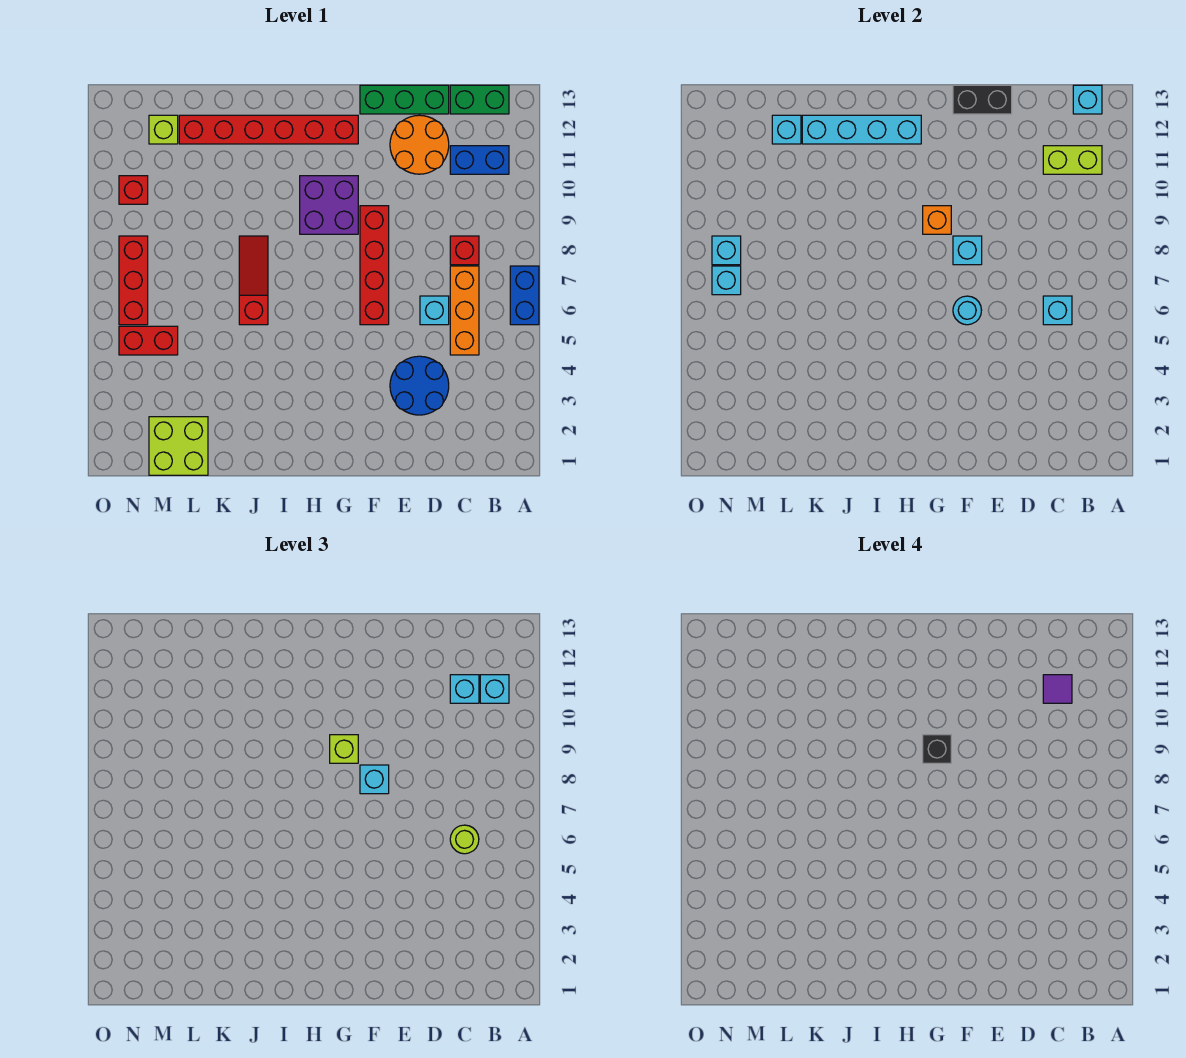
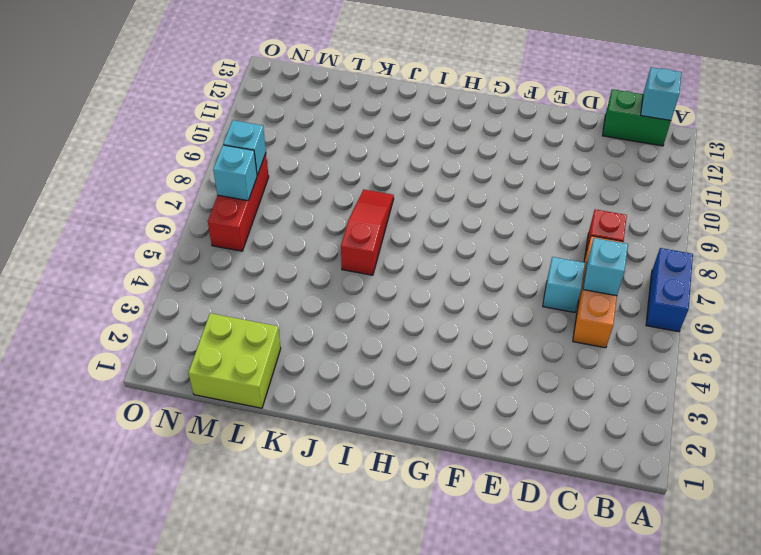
none -> blue brick B11:C11 level 1
none -> blue round brick D3:E4 level 1
none -> orange round brick D11:E12 level 1
none -> green brick D13:F13 level 1

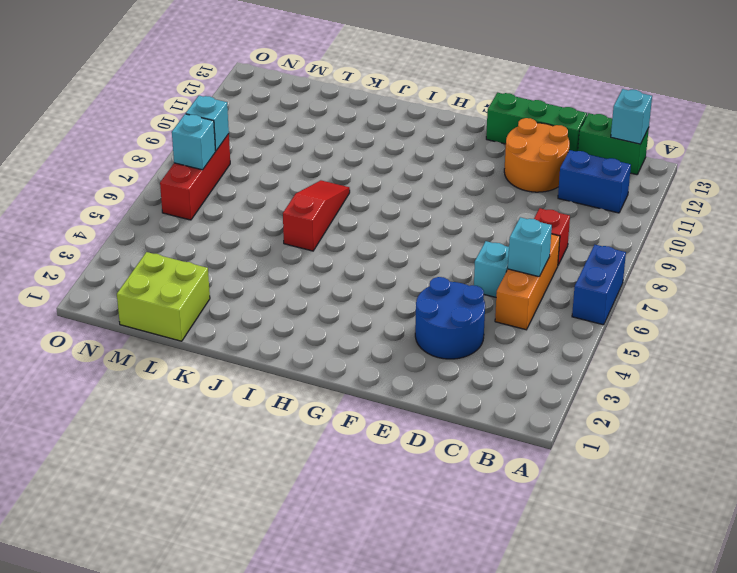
none -> red brick F6:F9 level 1
none -> purple brick G9:H10 level 1
none -> red brick G12:L12 level 1
none -> red brick M5:N5 level 1

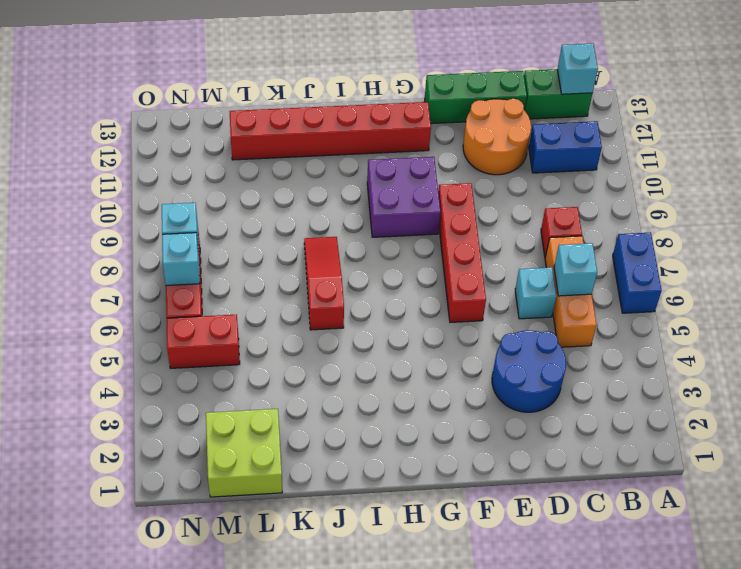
none -> lime brick M12 level 1
none -> red brick N10 level 1
none -> lime brick B11:C11 level 2
none -> black brick E13:F13 level 2

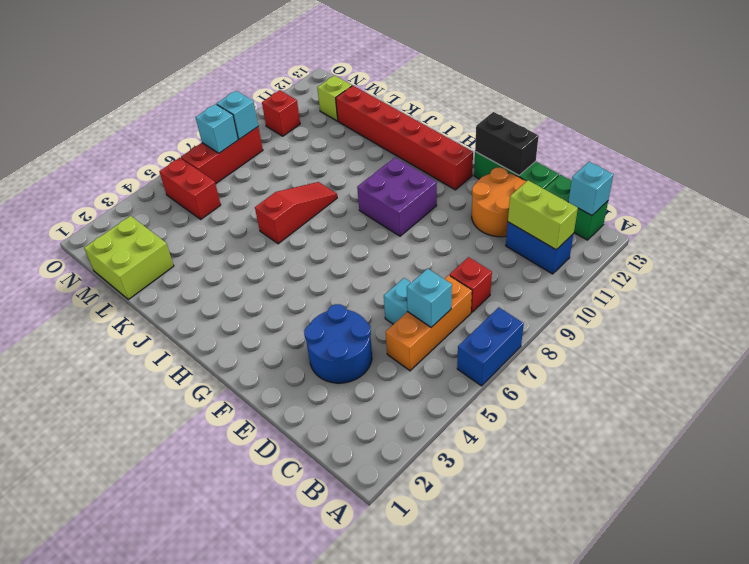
none -> red brick F6:F9 level 1
none -> cyan round brick F6 level 2
none -> cyan brick F8 level 2
none -> orange brick G9 level 2

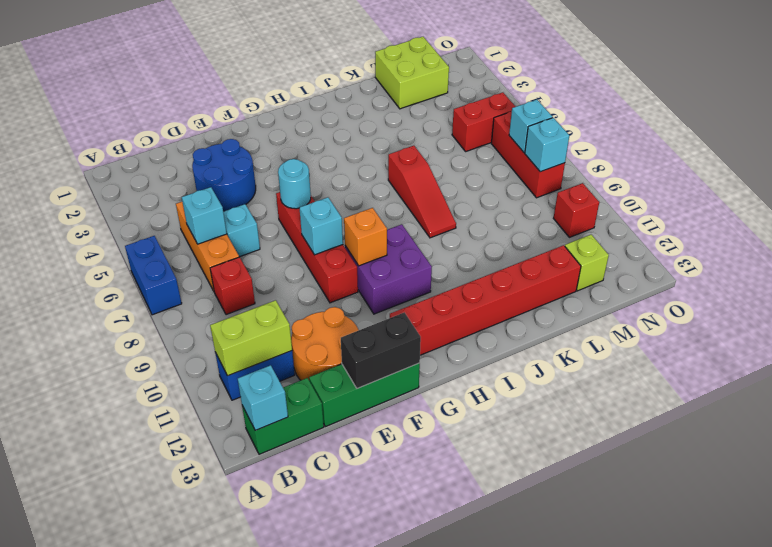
none -> cyan brick H12:K12 level 2
none -> cyan brick L12 level 2
none -> cyan brick B11 level 3
none -> lime round brick C6 level 3

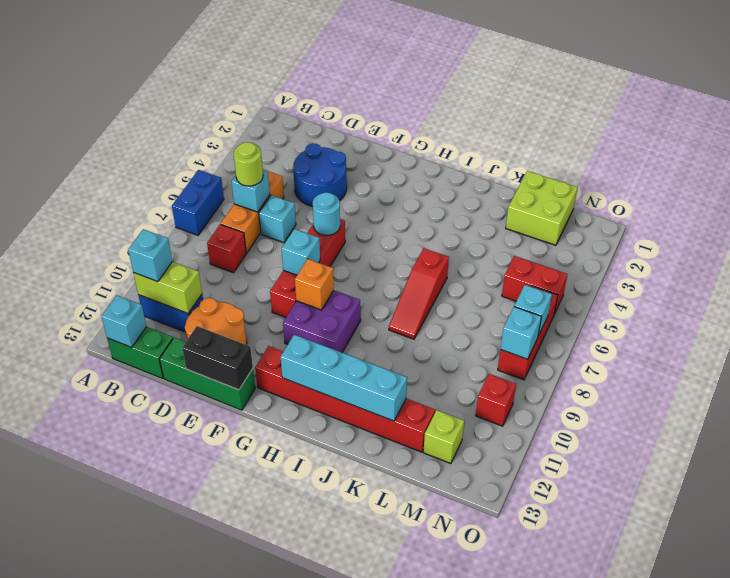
none -> cyan brick L12 level 2
none -> cyan brick C11 level 3
none -> cyan brick F8 level 3
none -> lime brick G9 level 3

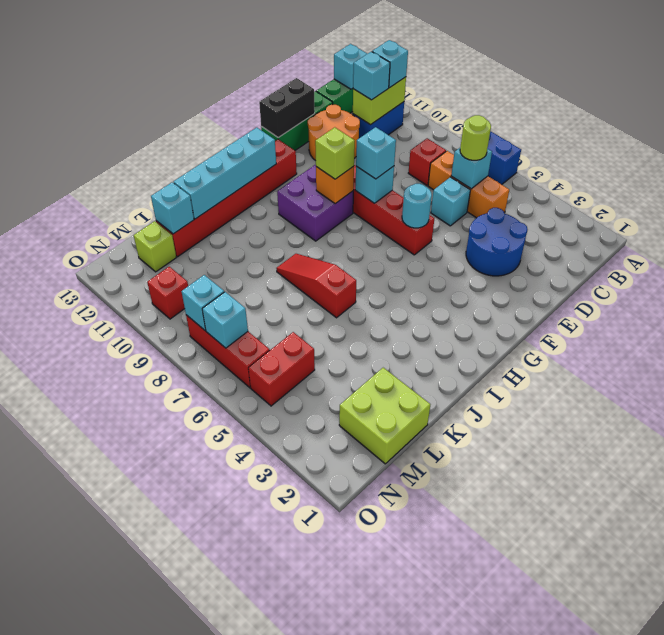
none -> purple tile C11 level 4
none -> black brick G9 level 4

